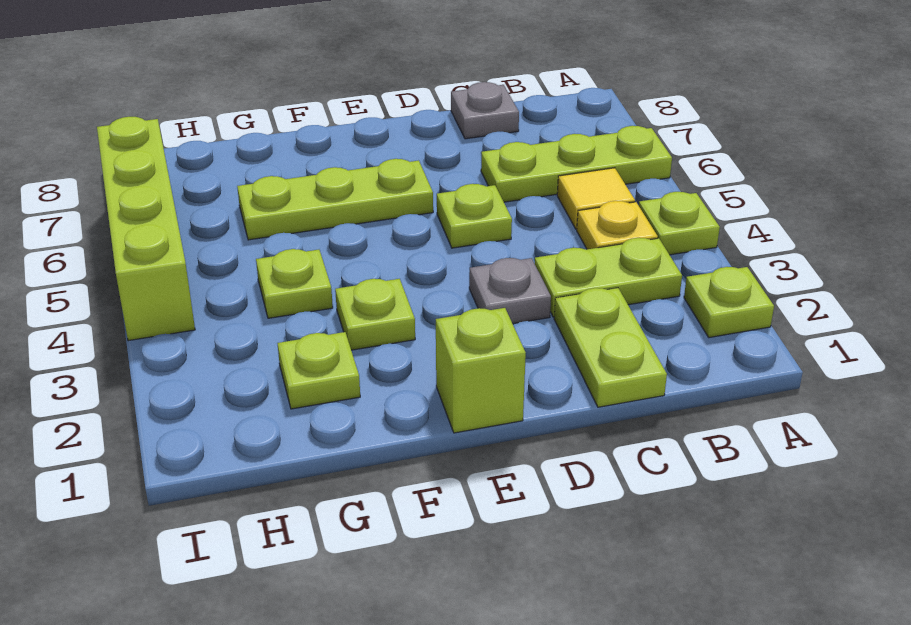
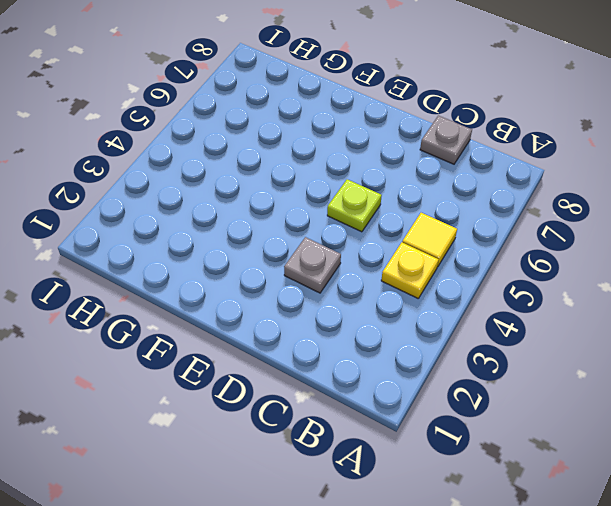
none -> lime plate A2 level 1
none -> lime plate A4 level 1
none -> lime plate A6:C6 level 1

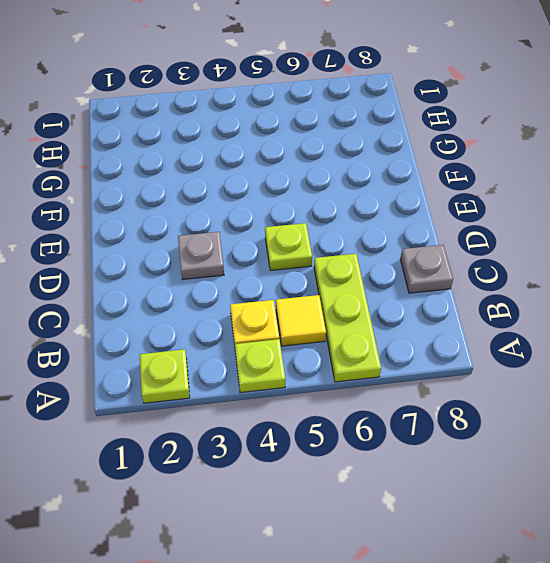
none -> lime plate B3:C3 level 1
none -> lime plate C1:C2 level 1
none -> lime brick E1 level 1

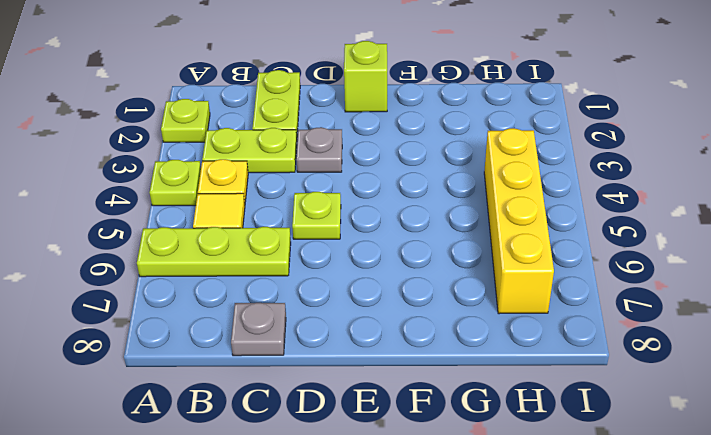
yellow brick H4:H7 level 1 -> none
none -> lime plate E6:G6 level 1
none -> lime plate F3 level 1
none -> lime plate G2 level 1

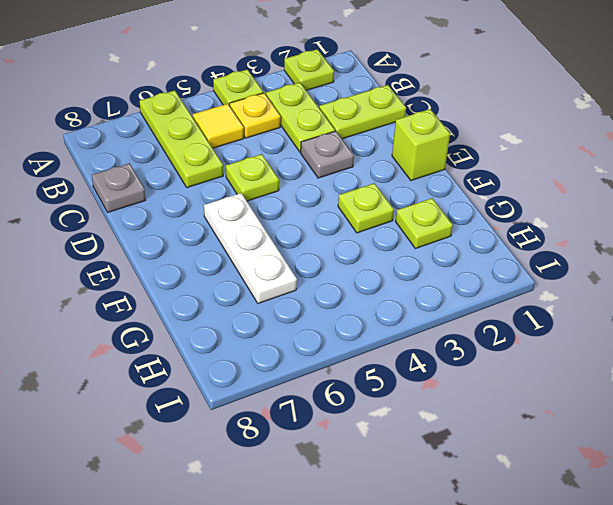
white plate E6:G6 level 1 -> lime plate E6:G6 level 1
none -> lime plate G4 level 1
none -> lime brick I4:I7 level 1

